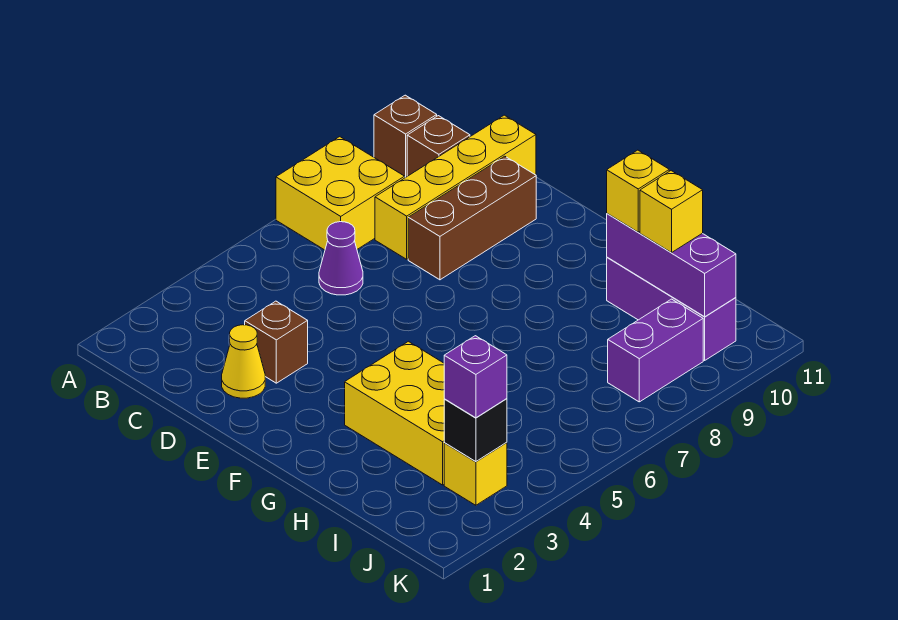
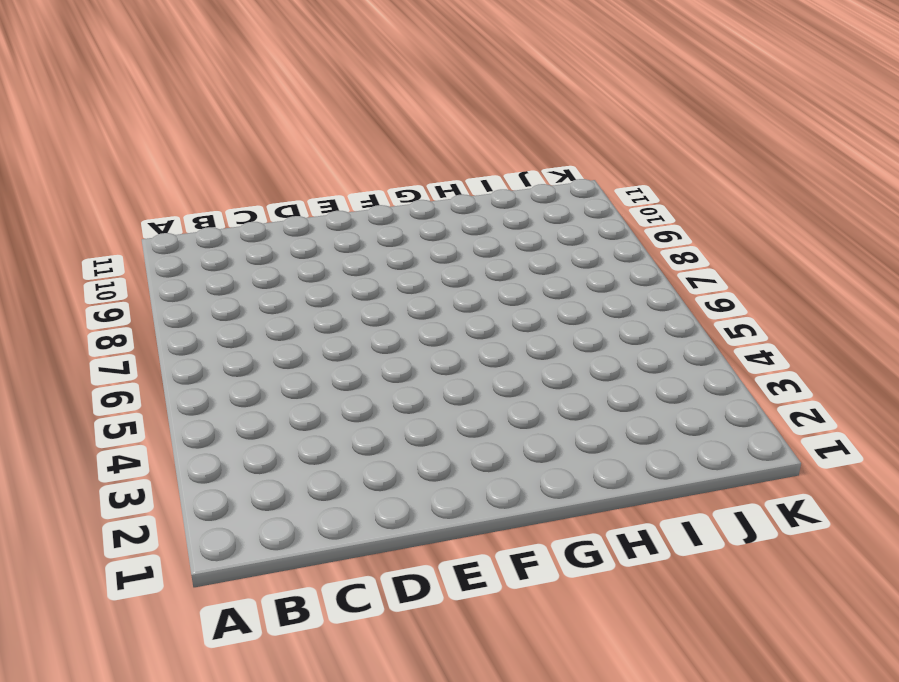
none -> yellow brick A7:B8 level 1
none -> brown brick A10 level 1
none -> brown brick B10 level 1

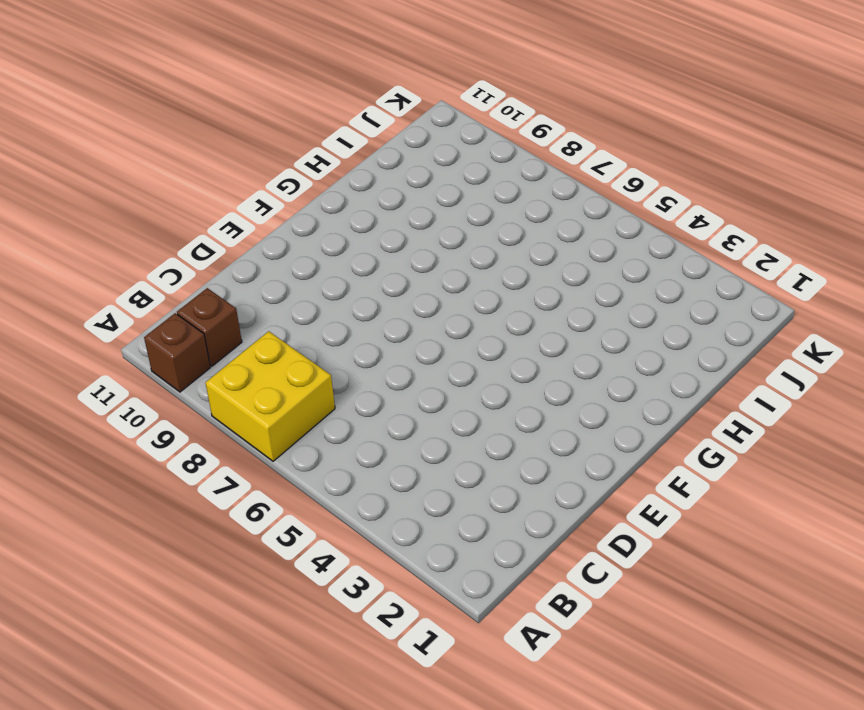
none -> purple cone C6 level 1
none -> yellow brick C8:C11 level 1
none -> yellow cone D2 level 1

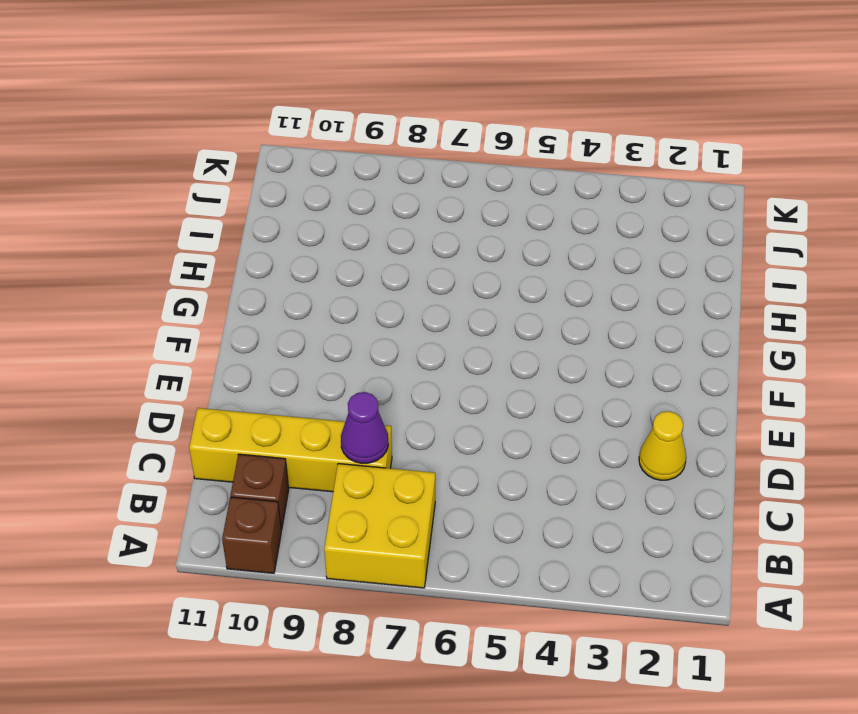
purple cone C8 level 2 -> purple cone C6 level 1
none -> brown brick D3 level 1
none -> brown brick D8:D10 level 1
none -> yellow brick G3:I4 level 1

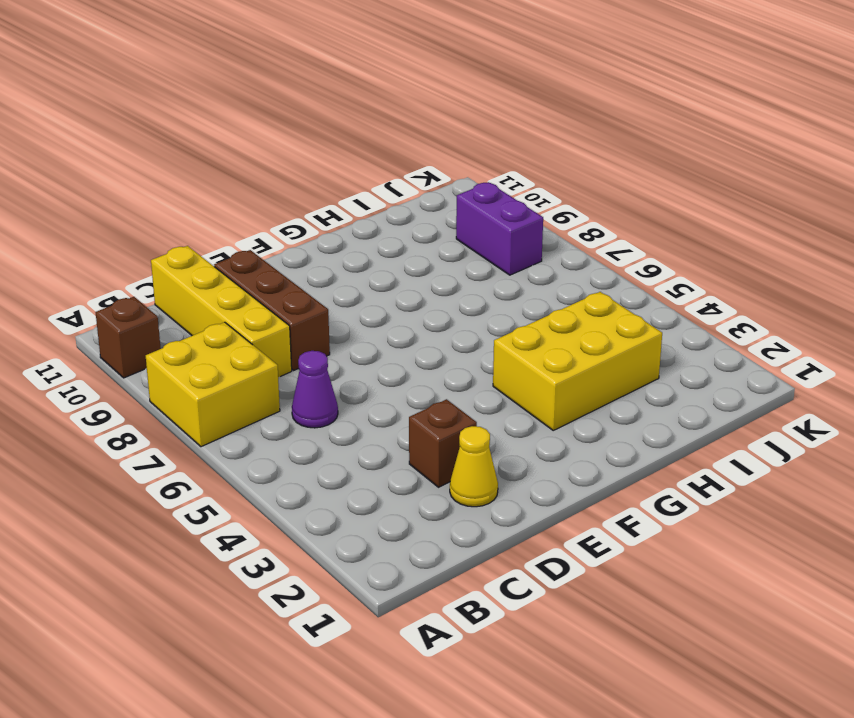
none -> brown brick B10 level 1
none -> purple brick H10:J10 level 1
none -> yellow brick J3 level 1

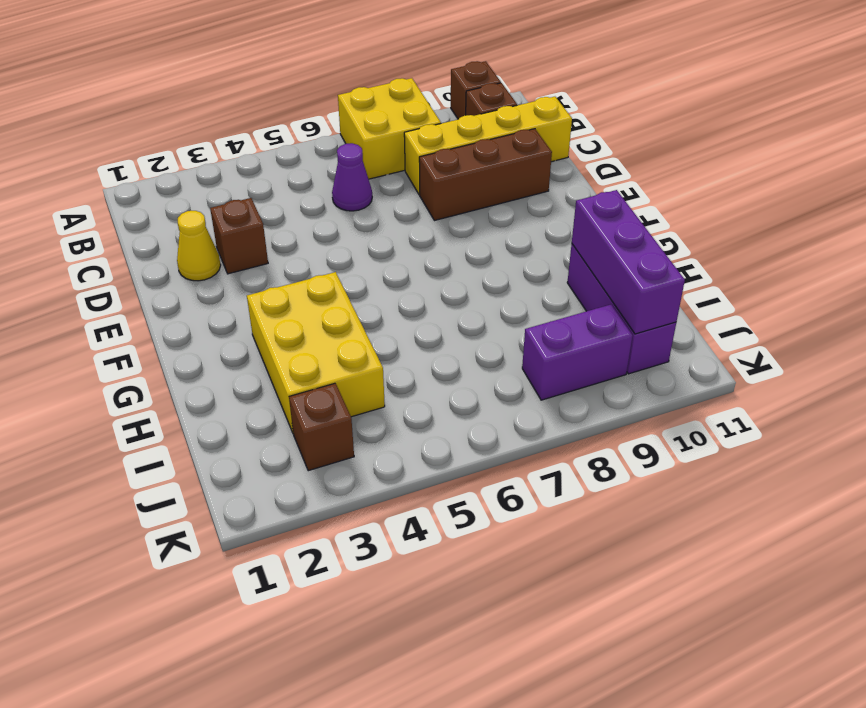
brown brick J3 level 1 -> yellow brick J3 level 1
none -> black brick J3 level 2
none -> yellow brick H10 level 3
none -> yellow brick I10 level 3

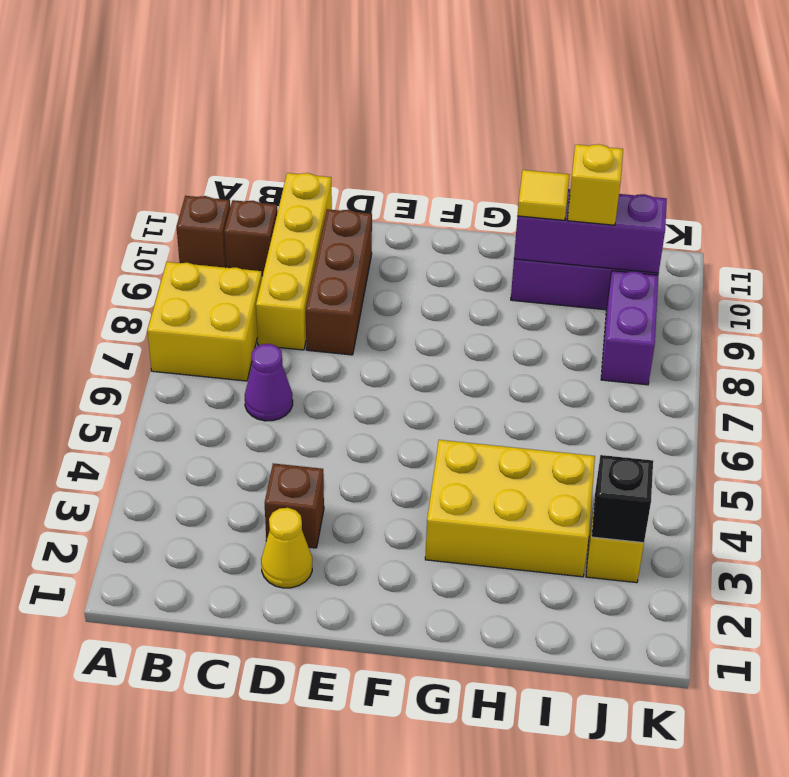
yellow tile H10 level 3 -> yellow brick H10 level 3
none -> purple brick J3 level 3

